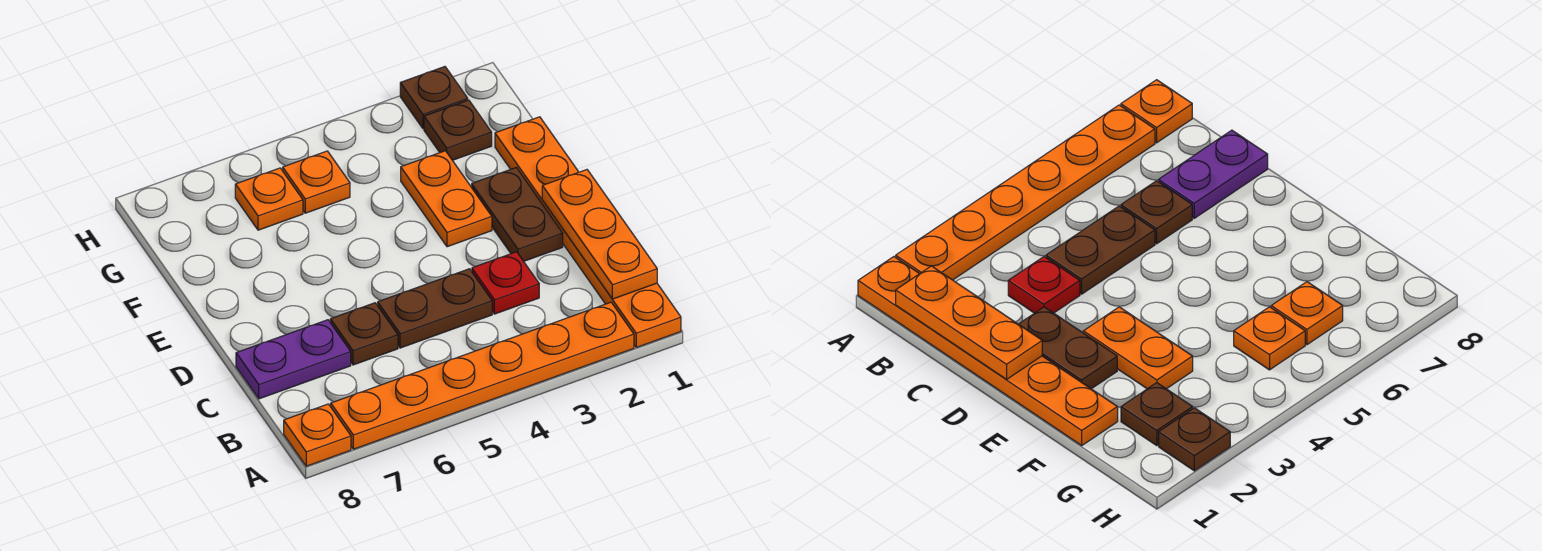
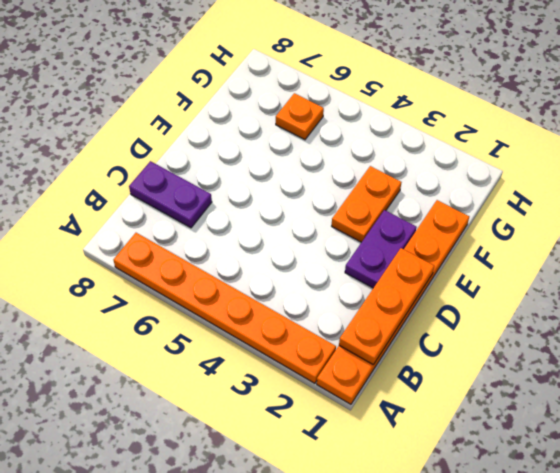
purple plate D2:E2 level 1 -> brown plate D2:E2 level 1
none -> orange plate A8 level 1
none -> red plate C3 level 1
none -> brown plate C4:C5 level 1

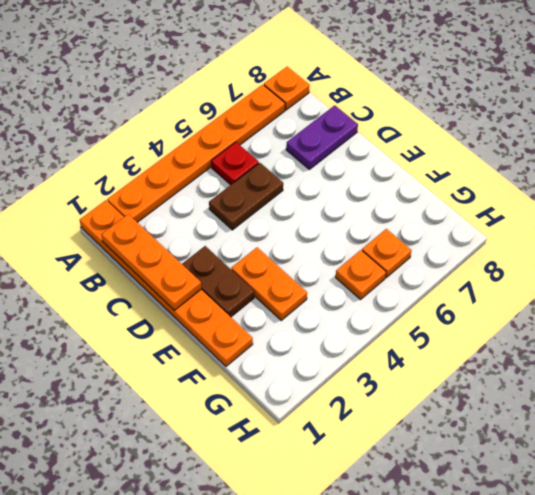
red plate B5 level 1 -> red plate C3 level 1
none -> brown plate C6 level 1
none -> brown plate G2 level 1
none -> brown plate H2 level 1

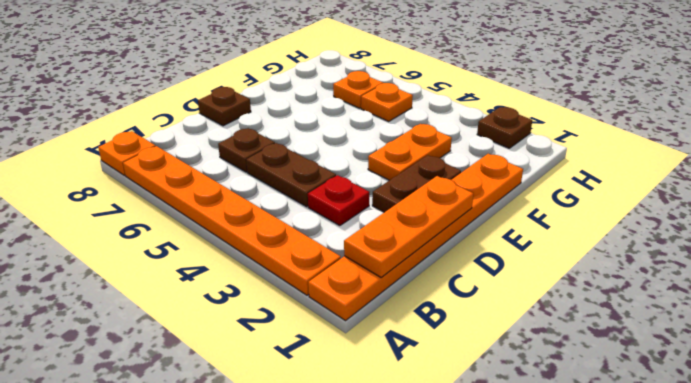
brown plate D8 level 1 -> brown plate G2 level 1
none -> purple plate C7:C8 level 1

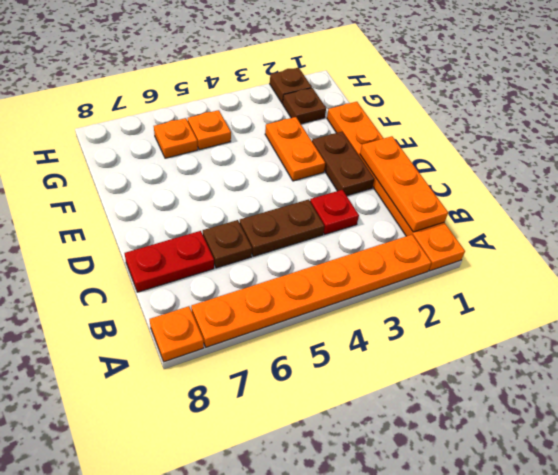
red plate C7:C8 level 1 -> purple plate C7:C8 level 1

